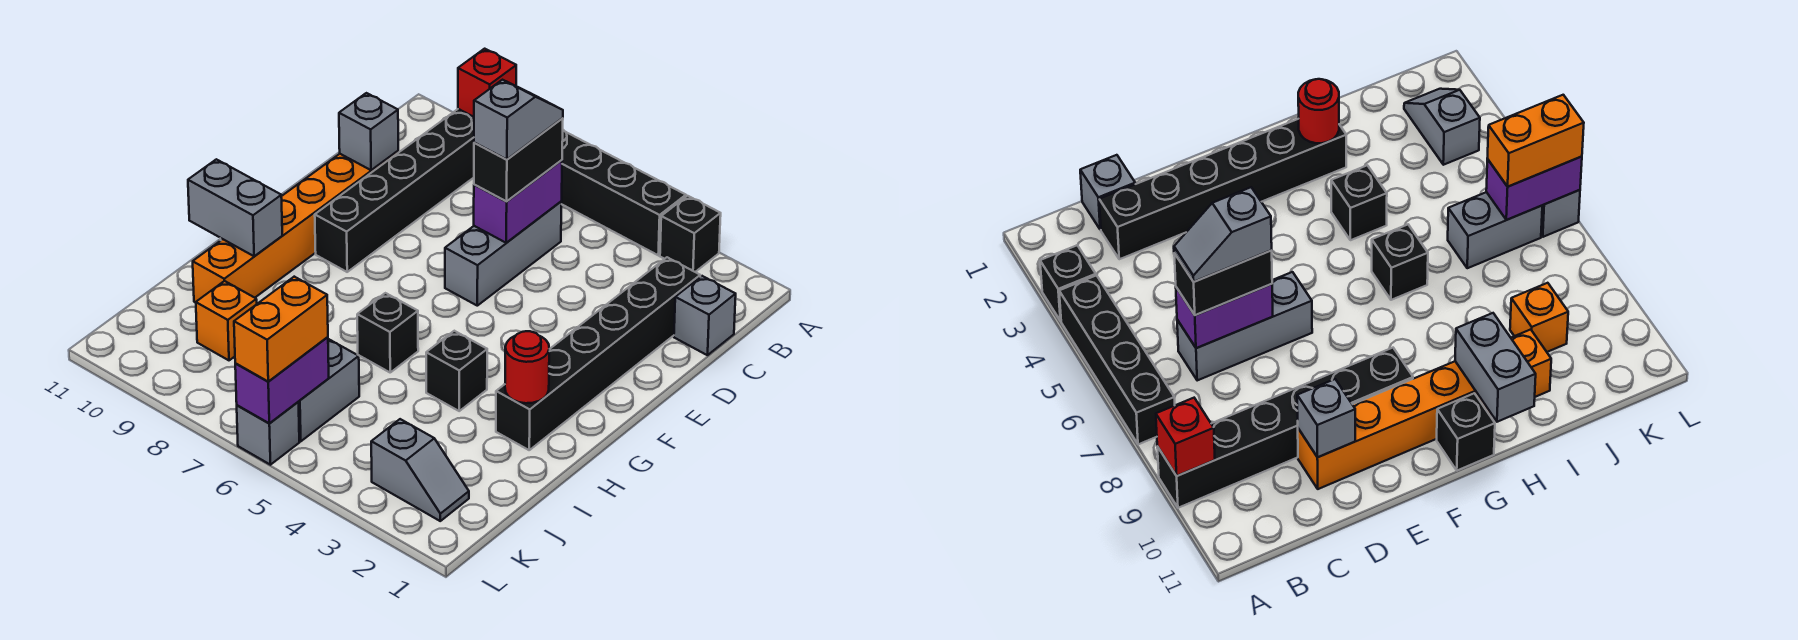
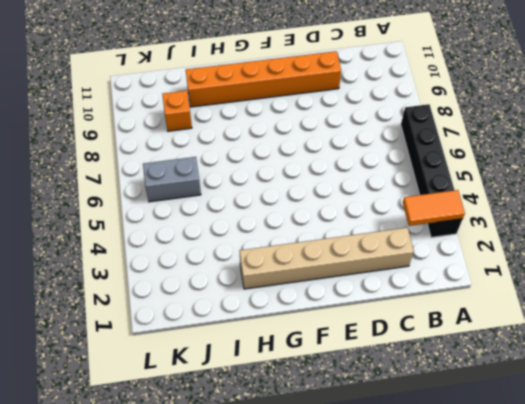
orange tile A3:B3 level 2 -> none
tan brick C2:H2 level 1 -> black brick C2:H2 level 1
none -> black brick A9:F9 level 1
none -> grey brick C1 level 1
none -> grey brick C6:E6 level 1

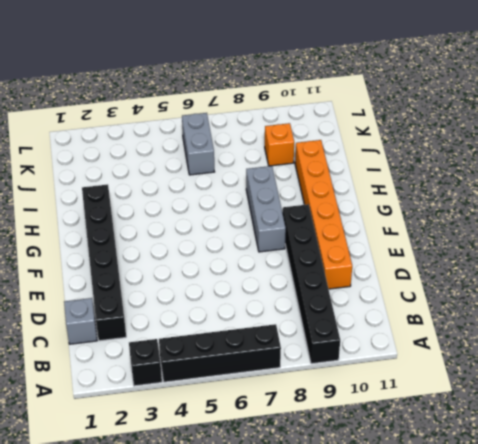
grey brick F8:H8 level 1 -> grey brick C6:E6 level 1
none -> black brick G11 level 1
none -> black brick H4 level 1
none -> black brick H6 level 1

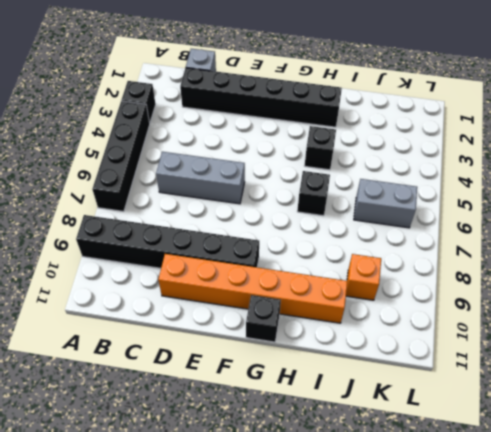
none -> grey slope K2:K3 level 1 top 3
none -> grey brick L6 level 1
none -> red brick A9 level 2

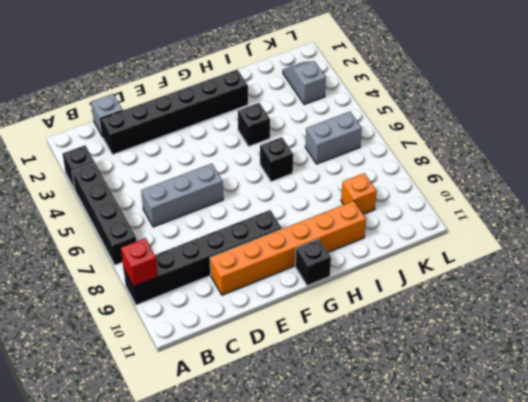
none -> grey brick L6 level 1
none -> purple brick C6:D6 level 2
none -> grey brick D10 level 2

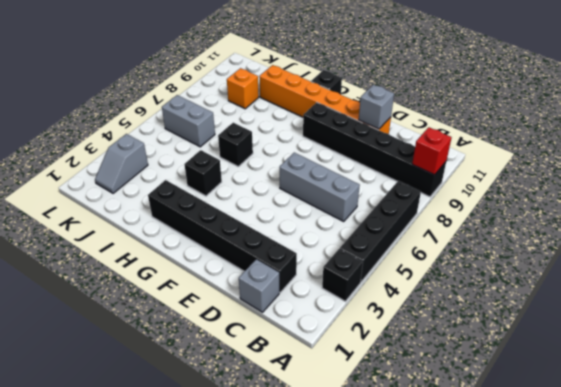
none -> grey brick L6 level 1
none -> purple brick C6:D6 level 2
none -> red round brick H2 level 2

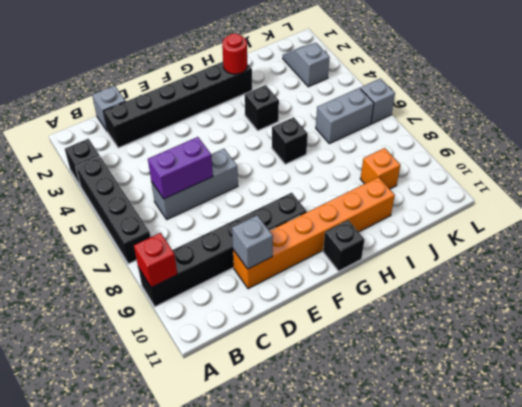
none -> grey brick H10:H11 level 2
none -> purple brick K6:L6 level 2
none -> black brick C6:D6 level 3

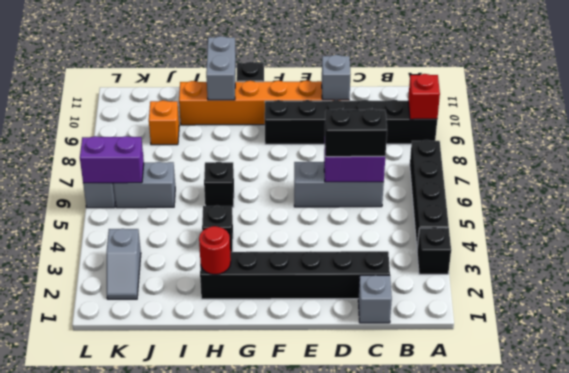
none -> orange brick K6:L6 level 3
none -> grey slope C6:D6 level 4 top D

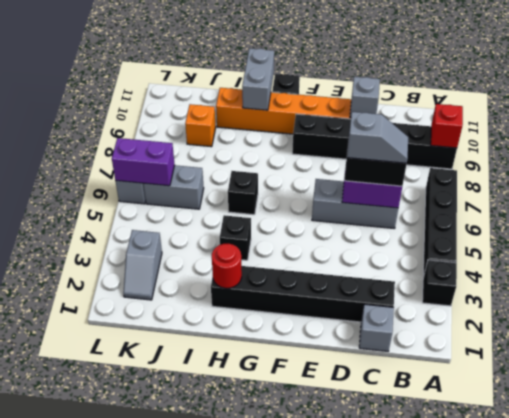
none -> orange brick K6:L6 level 3

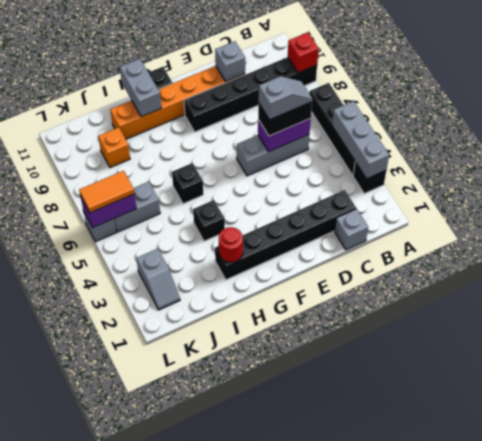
grey brick A3:A5 level 2 -> none
orange tile K6:L6 level 3 -> orange brick K6:L6 level 3

